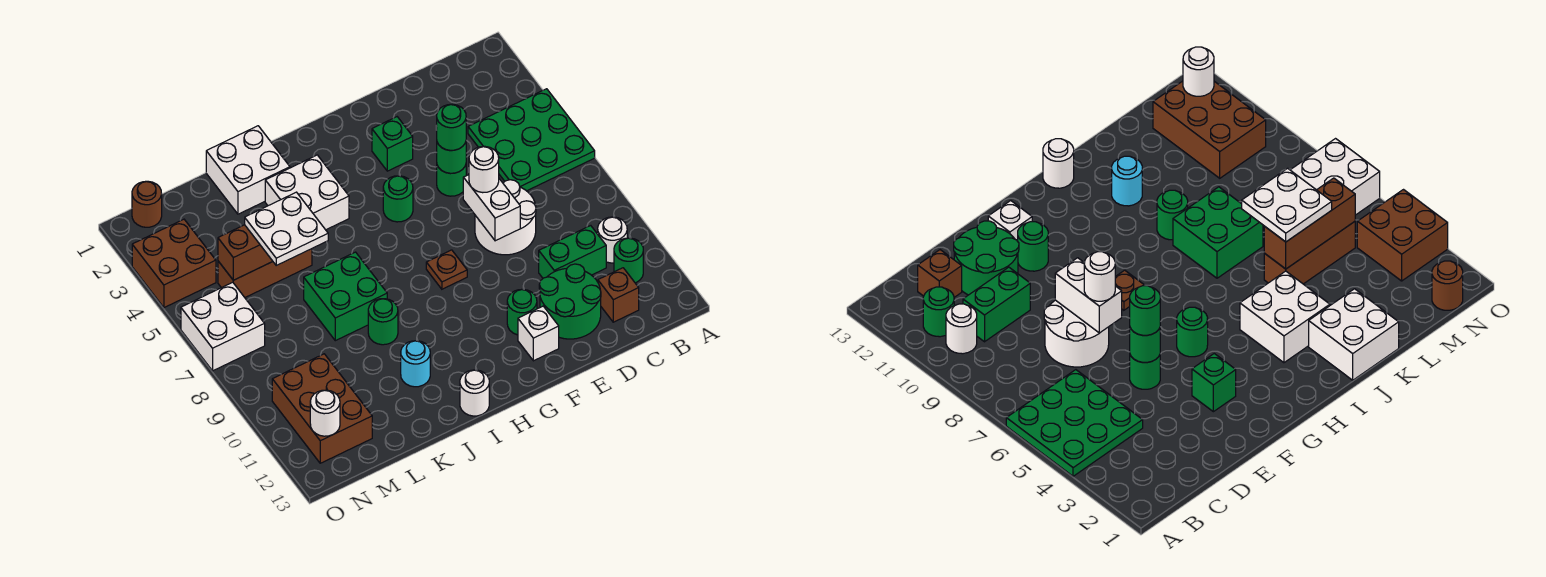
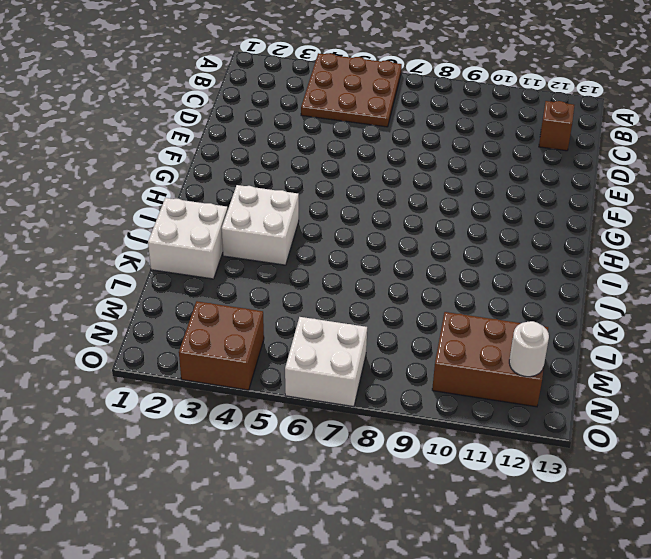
brown plate A4:C6 level 1 -> green plate A4:C6 level 1
none -> white round brick B10 level 1
none -> green round brick B11 level 1
none -> green brick C10:D10 level 1
none -> white round brick D7:E8 level 1

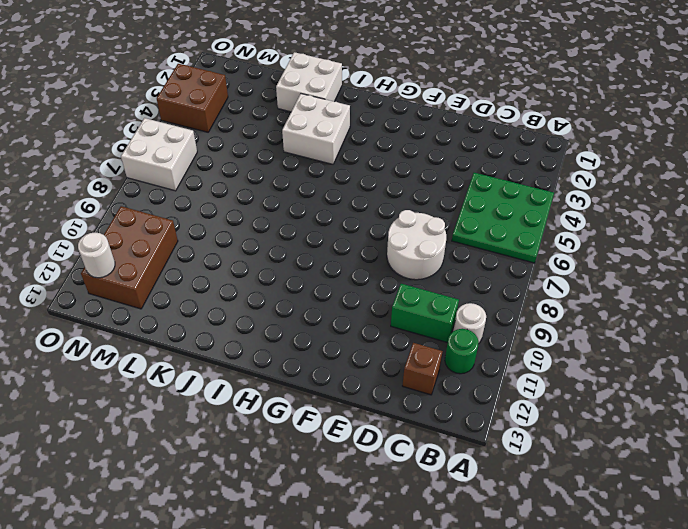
none -> green round brick D11:E12 level 1
none -> green round brick E5 level 1
none -> green brick F3 level 1
none -> green round brick F11 level 1

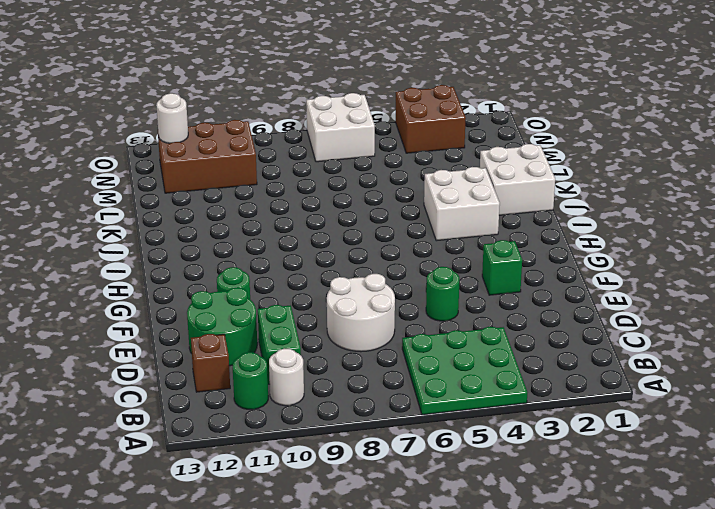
none -> white brick F12 level 1
none -> green round brick G5 level 1
none -> brown plate G8 level 1
none -> white round brick I13 level 1

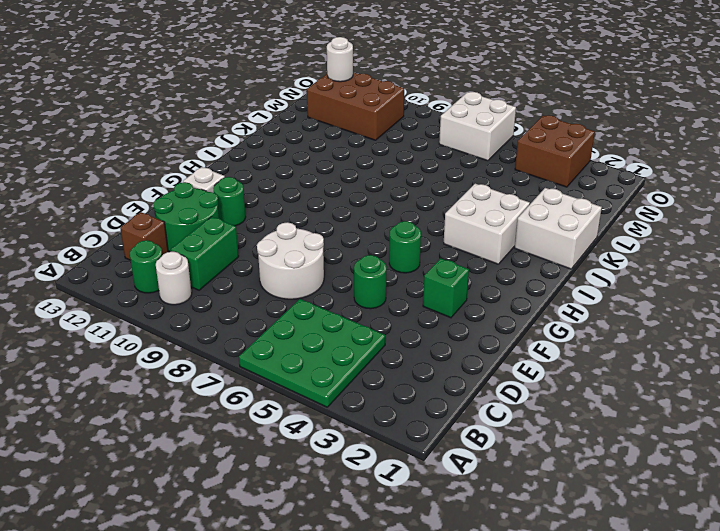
none -> brown plate G8 level 1
none -> white round brick I13 level 1
none -> green brick J7:K8 level 1
none -> green round brick J9 level 1

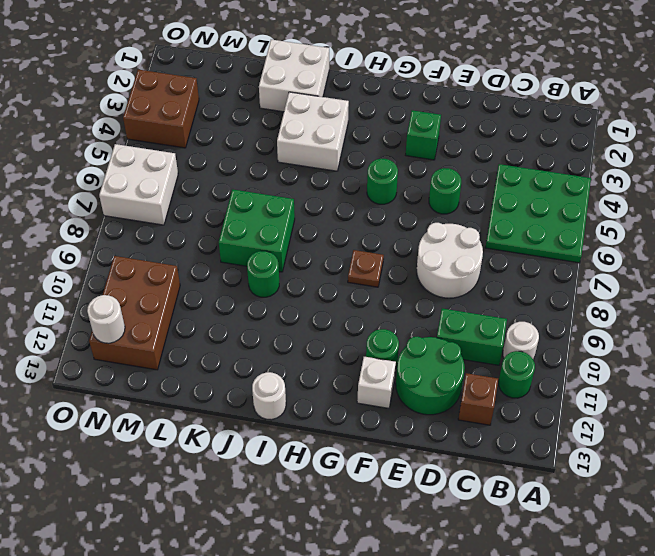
none -> cyan round brick J11 level 1
none -> brown brick K5:M5 level 1
none -> brown round brick N1 level 1
none -> green round brick E5 level 2

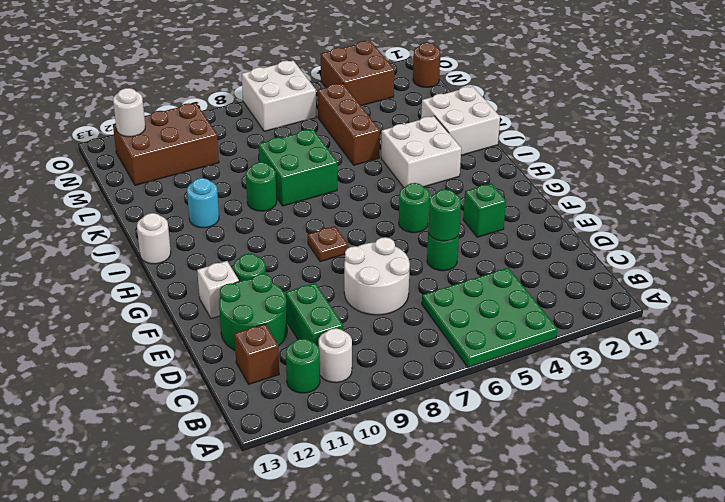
none -> white brick E7:E8 level 2
none -> brown brick K5:M5 level 2
none -> green round brick E5 level 3
none -> white round brick E7 level 3

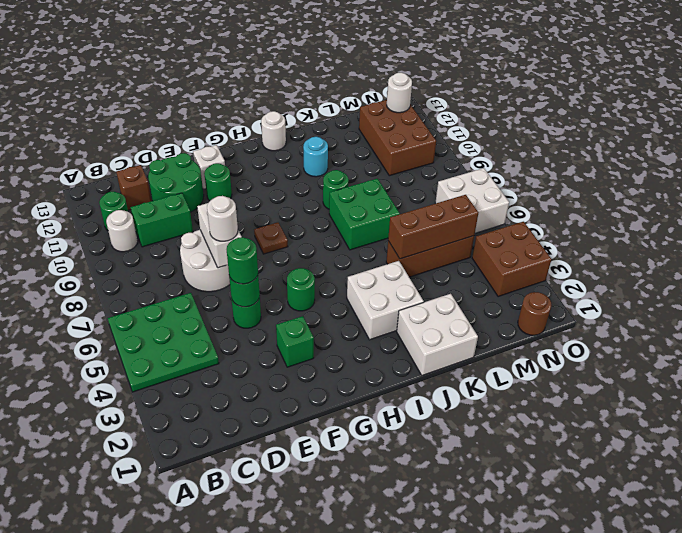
none -> white plate K5:L6 level 3

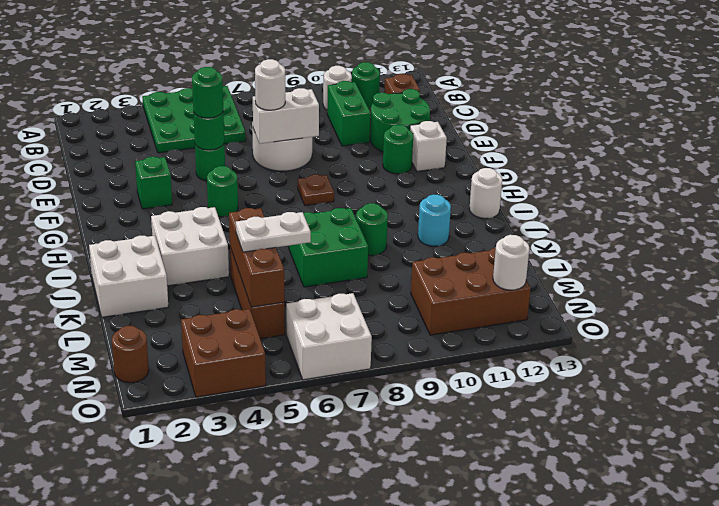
white plate L5:L6 level 3 -> white plate K5:L6 level 3

